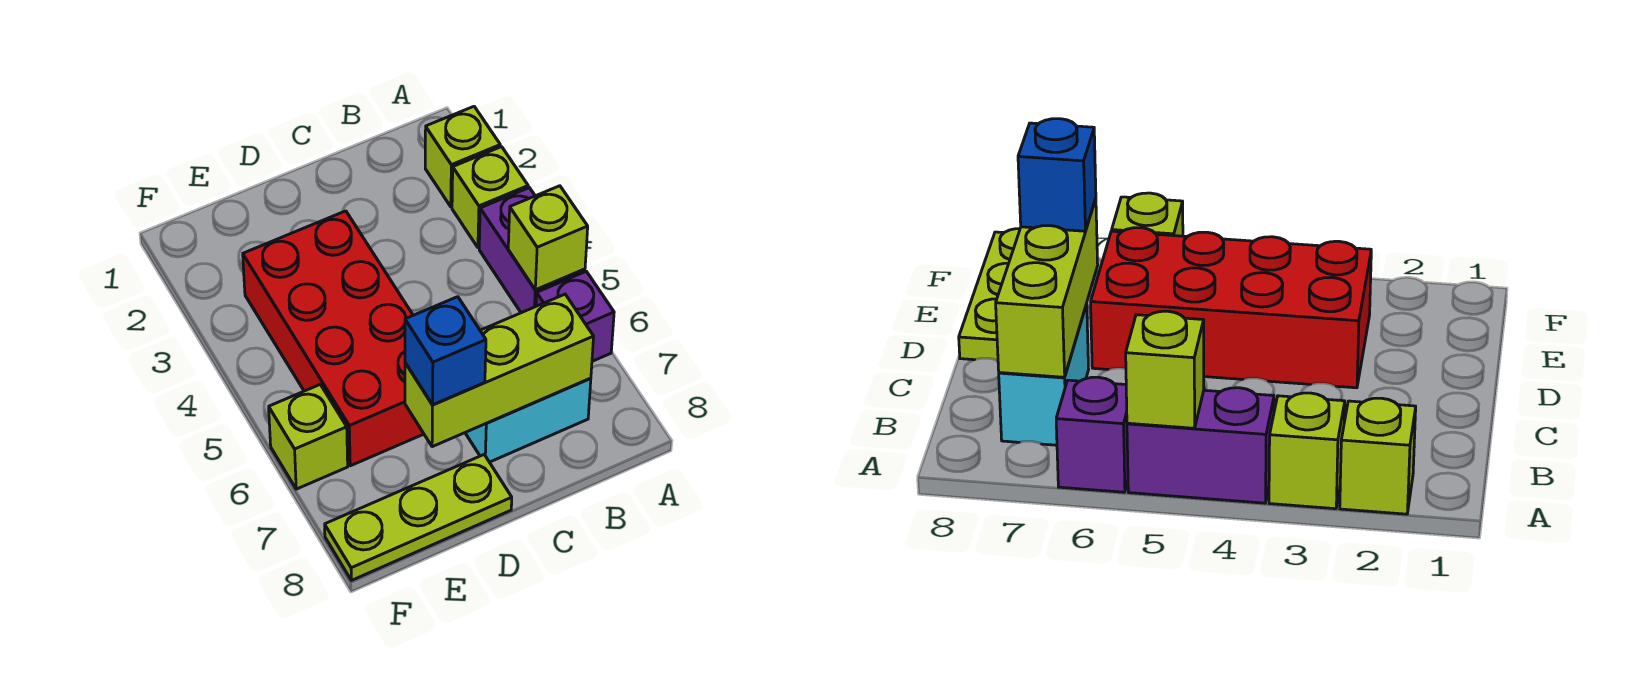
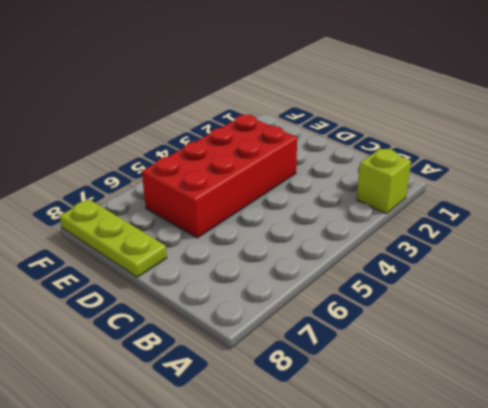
none -> lime brick A3 level 1
none -> purple brick A4:A5 level 1

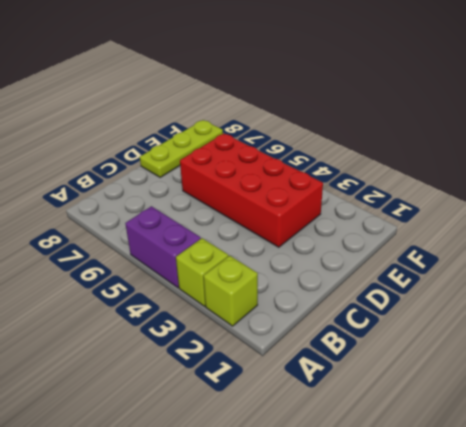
none -> purple brick A6 level 1
none -> cyan brick B7:C7 level 1

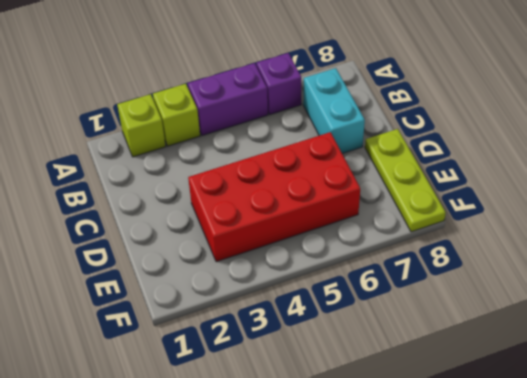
none -> lime brick F6 level 1
none -> lime brick A5 level 2

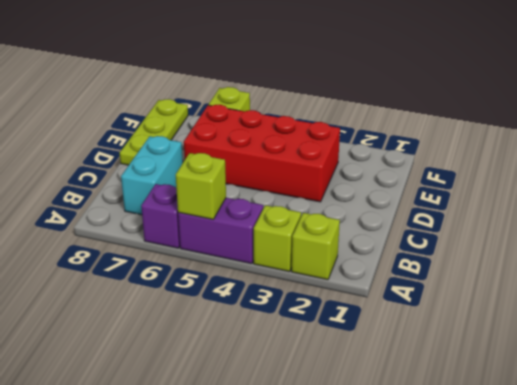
none -> lime brick B7:D7 level 2
none -> blue brick D7 level 3

